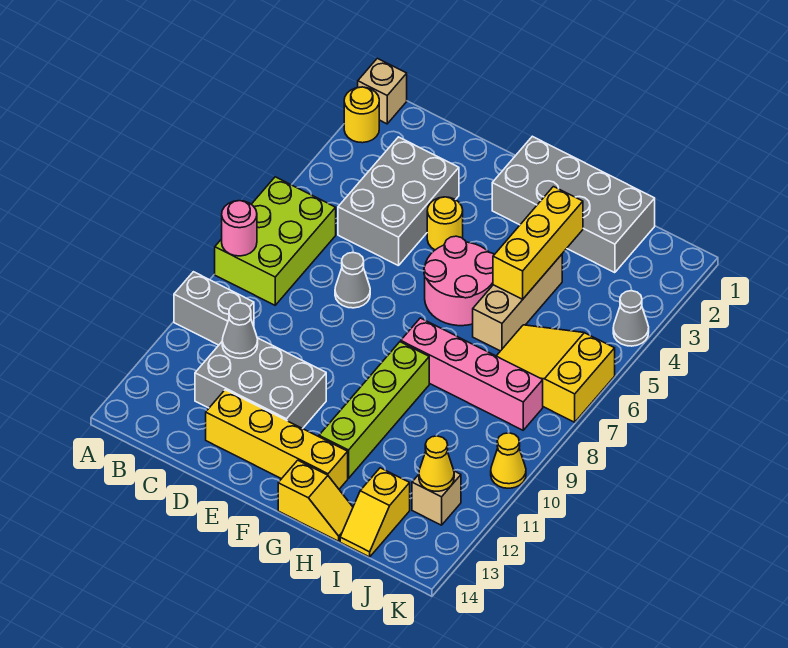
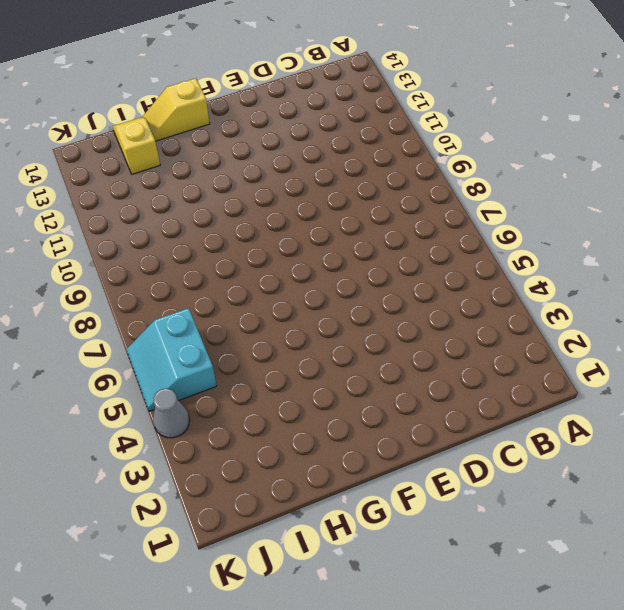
cyan slope J5:K6 level 1 top J -> yellow slope I6:K7 level 1 top K
none -> tan brick A1 level 1
none -> yellow round brick A2 level 1
none -> lime brick A6:B8 level 1

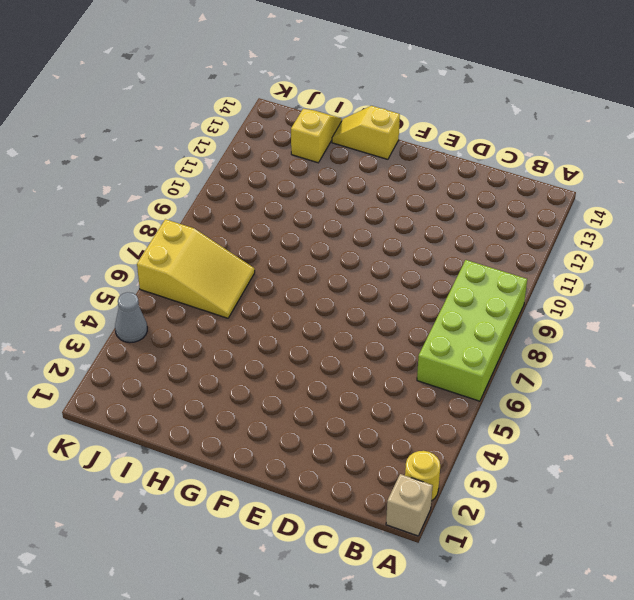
lime brick A6:B9 level 1 -> lime brick A6:B8 level 1
none -> grey brick A10:B10 level 1
none -> grey brick C3:D5 level 1
none -> grey brick C11:E12 level 1

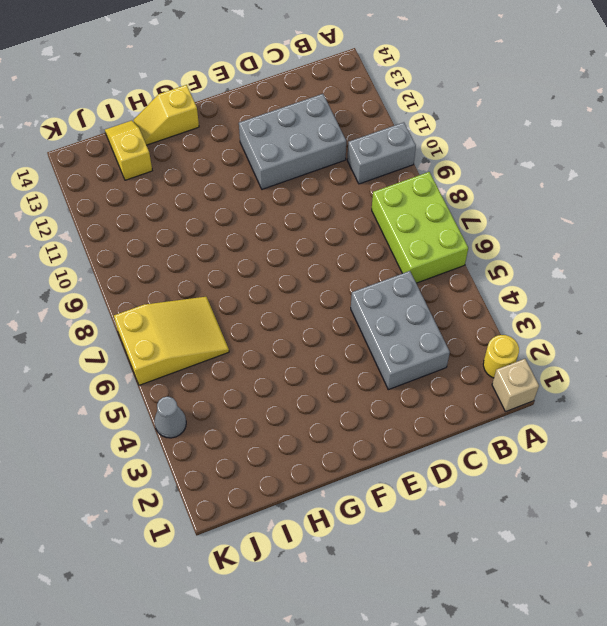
none -> grey cone D7 level 1
none -> yellow brick D13:G13 level 1
none -> yellow round brick E4 level 1

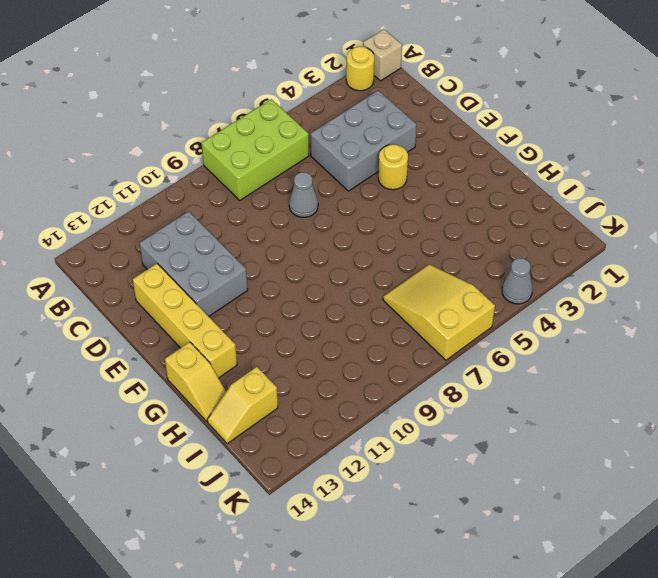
none -> grey brick A10:B10 level 1
none -> grey brick F1:I2 level 1
none -> pink round brick F5:G6 level 1

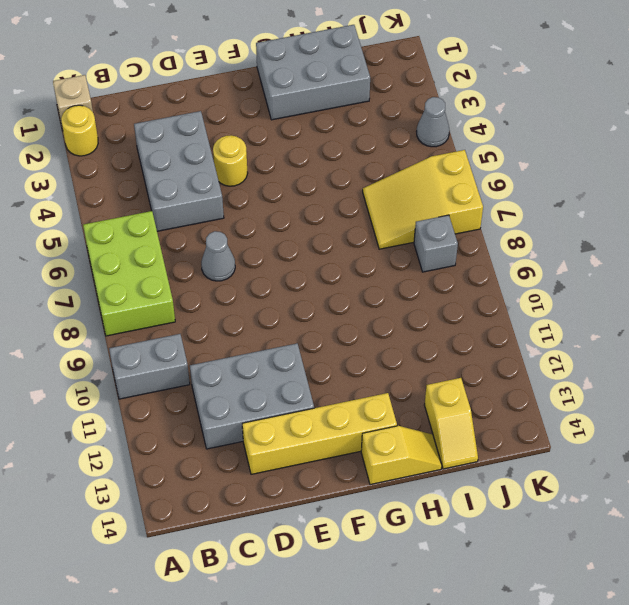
grey brick G1:I2 level 1 -> grey brick F1:I2 level 1
grey brick J8 level 1 -> pink brick G8:J8 level 1
none -> pink round brick F5:G6 level 1
none -> lime brick G9:G12 level 1
none -> tan brick H4:H6 level 1

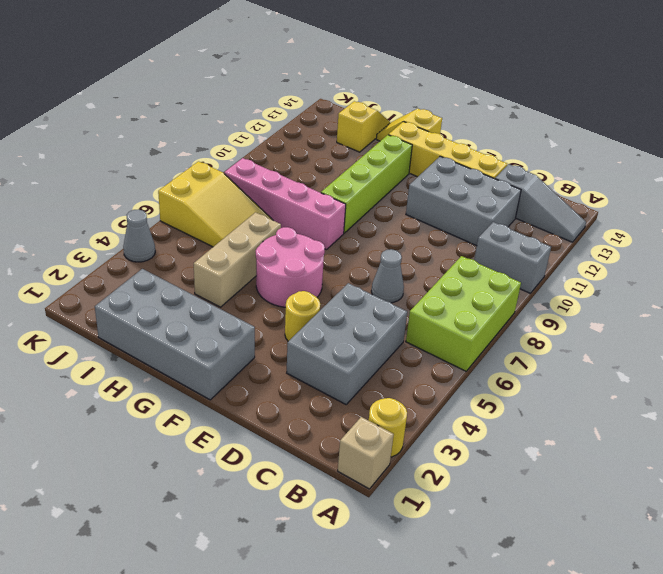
grey slope A13:C13 level 1 top C -> none
none -> tan brick J12 level 1
none -> yellow cone K10 level 1
none -> pink round brick A8 level 2

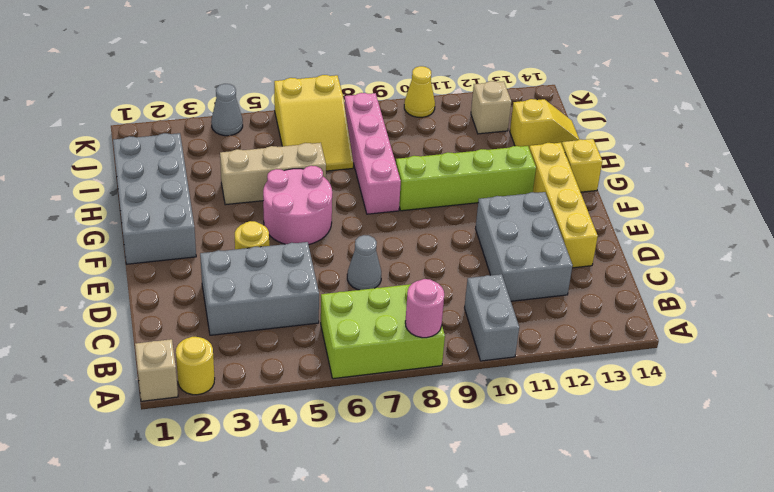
none -> grey cone C11 level 2
none -> yellow brick H3:H5 level 2
none -> yellow cone J12 level 2

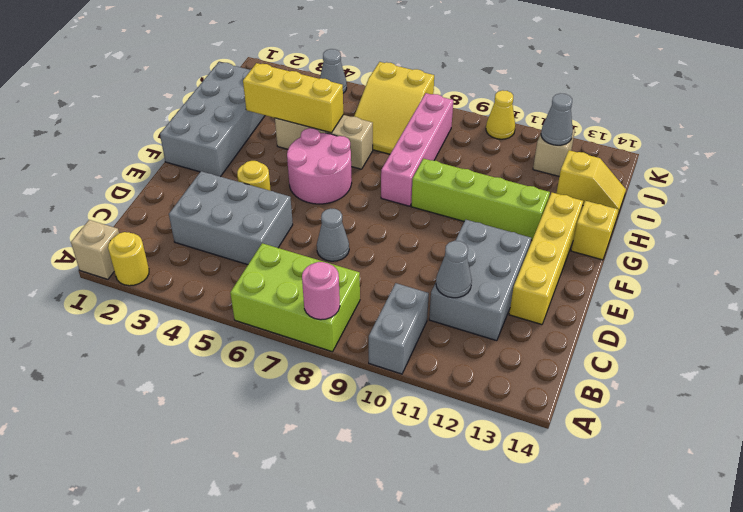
grey cone J12 level 2 -> yellow cone J12 level 2

